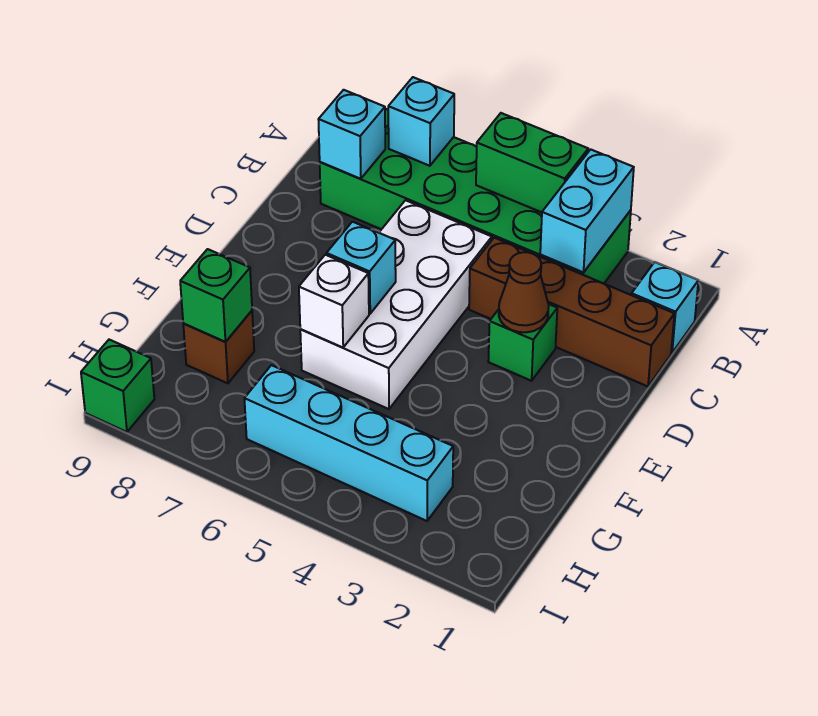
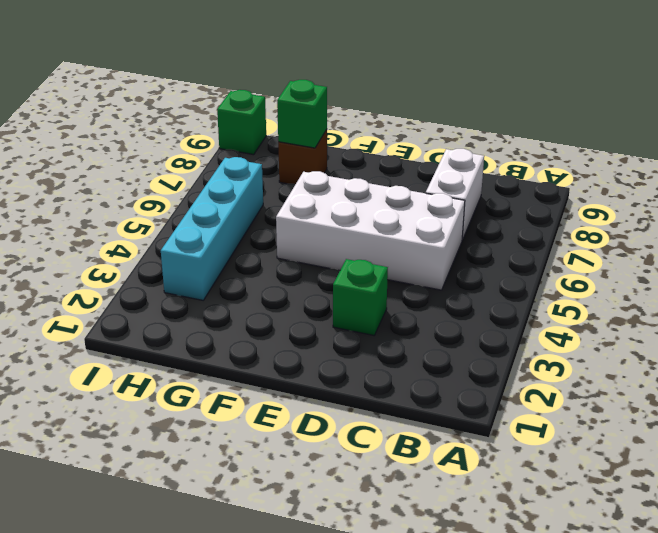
white brick C7:C8 level 1 -> none
none -> green brick A3:B8 level 1
none -> cyan brick B1 level 1
none -> brown brick C1:C4 level 1

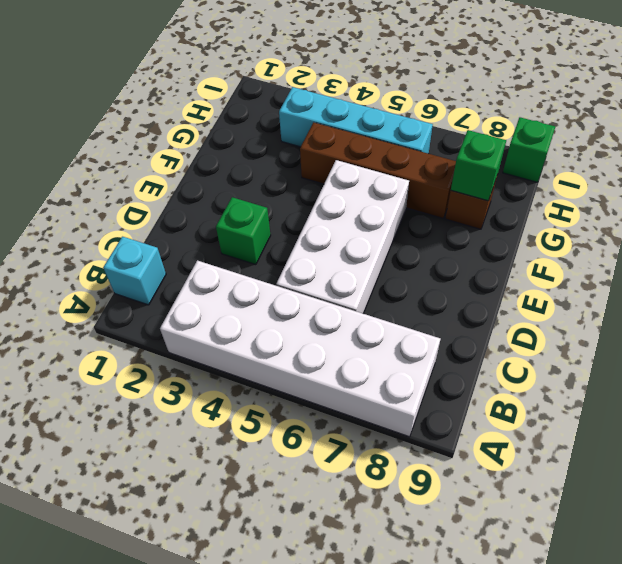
white brick A3:B8 level 1 -> green brick A3:B8 level 1
brown brick G4:G7 level 1 -> brown brick C1:C4 level 1
none -> cyan brick A3:B3 level 2
none -> green brick A4:A5 level 2
none -> cyan brick A7 level 2

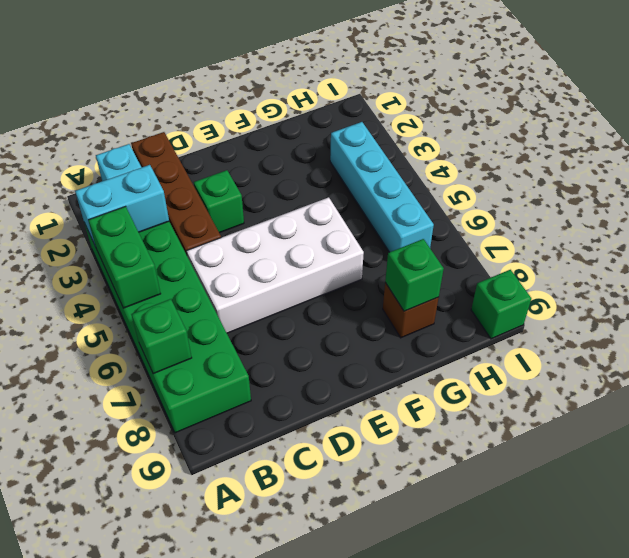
green brick A7 level 2 -> cyan brick A7 level 2
none -> cyan brick B8 level 2
none -> brown cone D3 level 2
none -> cyan brick E6 level 2

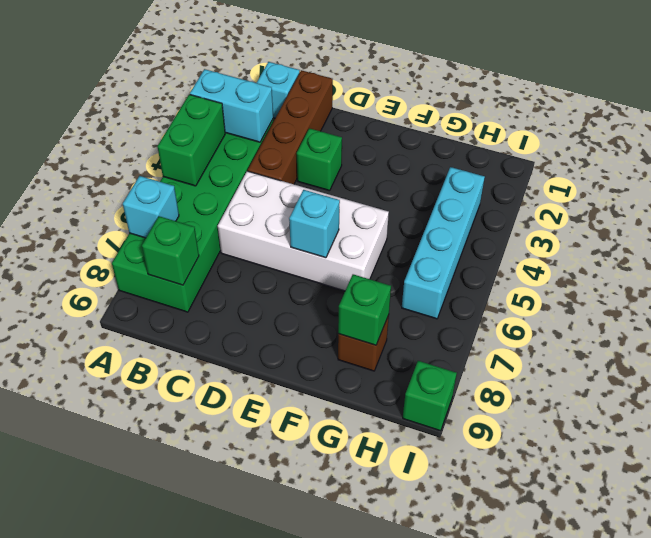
green brick B8 level 2 -> cyan brick B8 level 2
none -> brown cone D3 level 2
none -> white brick F6 level 2

